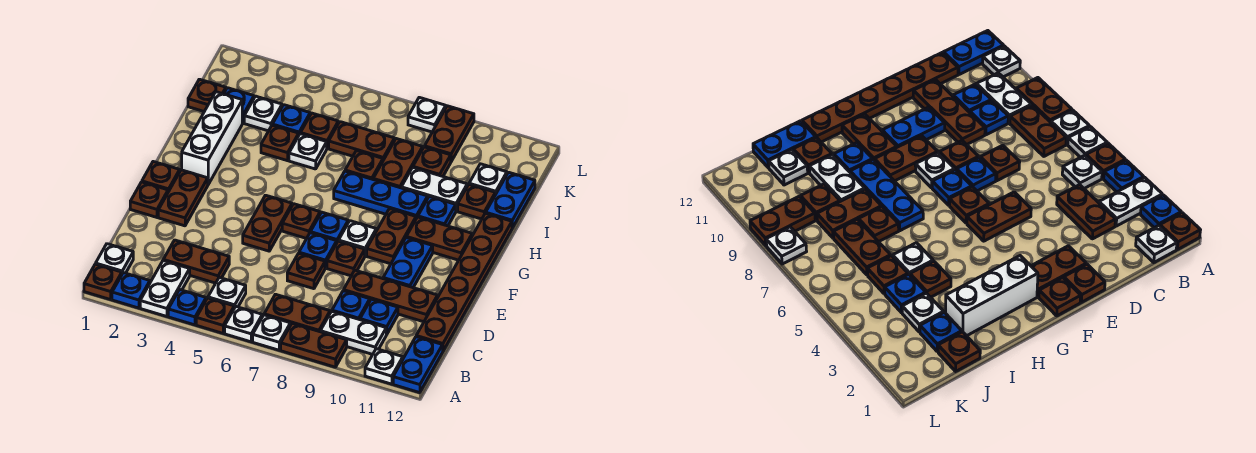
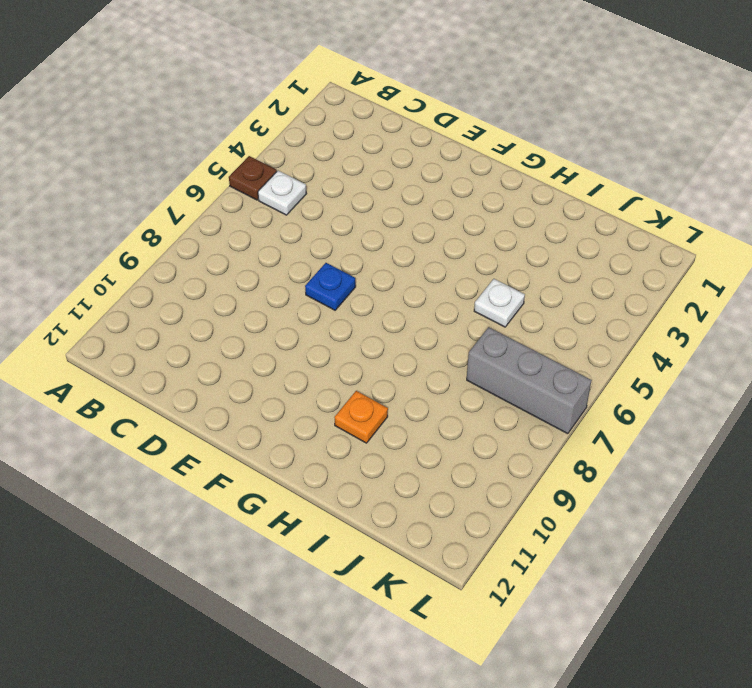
orange plate H10 level 1 -> blue plate H10 level 1
grey brick J7:L7 level 1 -> brown plate J6:J7 level 1
none -> brown plate A1 level 1
none -> blue plate A2 level 1
none -> white plate A3:B3 level 1
none -> blue plate A4 level 1

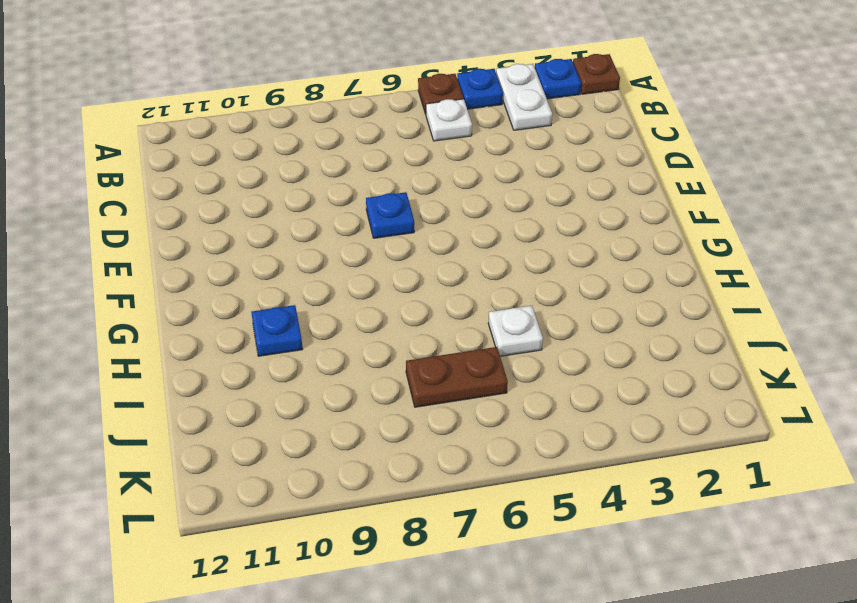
none -> white plate A6 level 1
none -> white plate A7 level 1
none -> brown plate A8:A9 level 1
none -> white plate A11 level 1

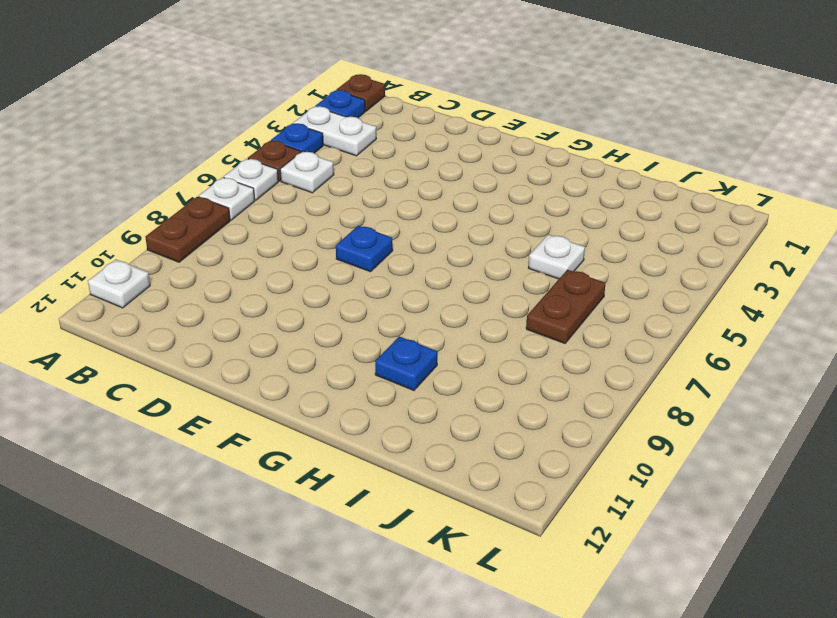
none -> blue plate A12:B12 level 1
none -> white plate B1 level 1
none -> brown plate B7:B8 level 1
none -> white plate B9:B10 level 1

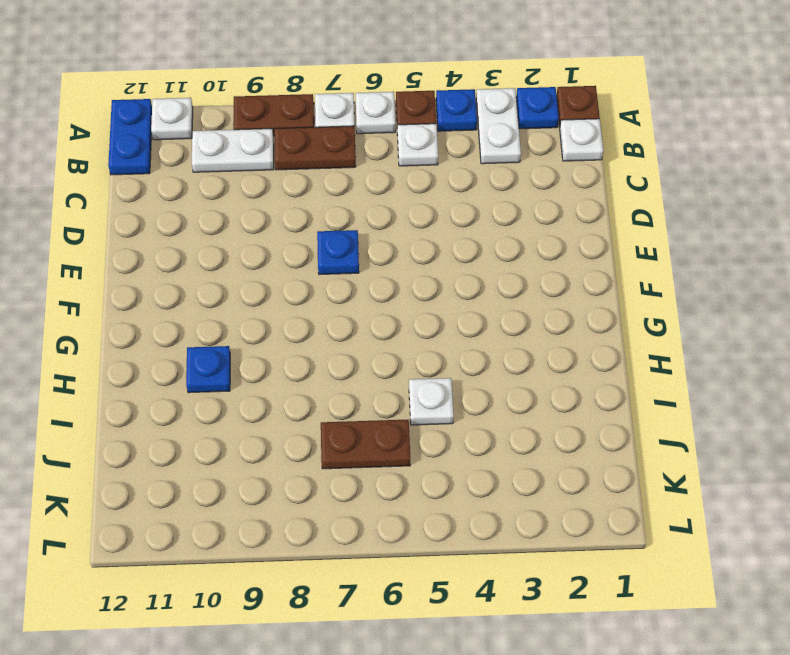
none -> brown plate C3:C4 level 1
none -> blue plate C9 level 1
none -> blue plate C10 level 1
none -> brown plate C12:H12 level 1

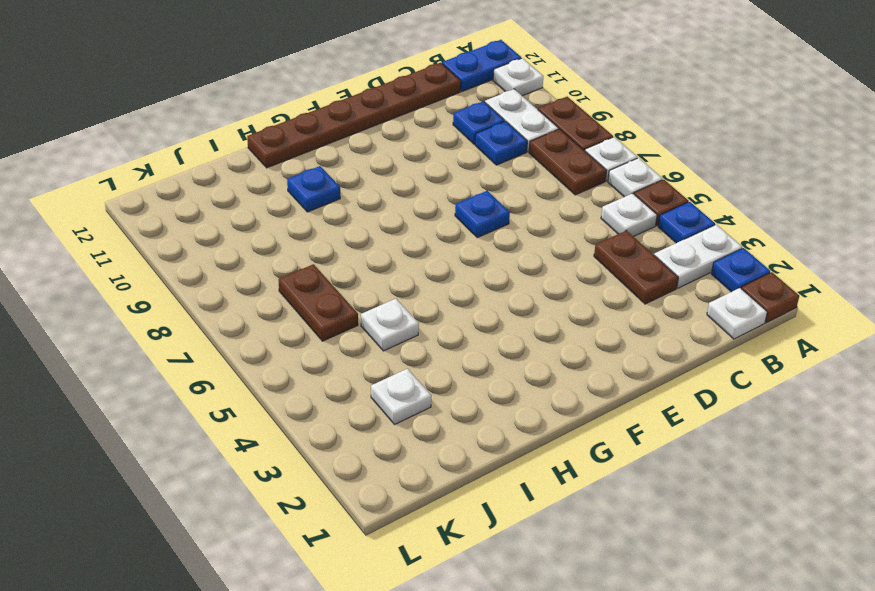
none -> brown plate D7 level 1
none -> brown plate D9:D11 level 1
none -> brown plate E1 level 1
none -> brown plate E2:F2 level 1

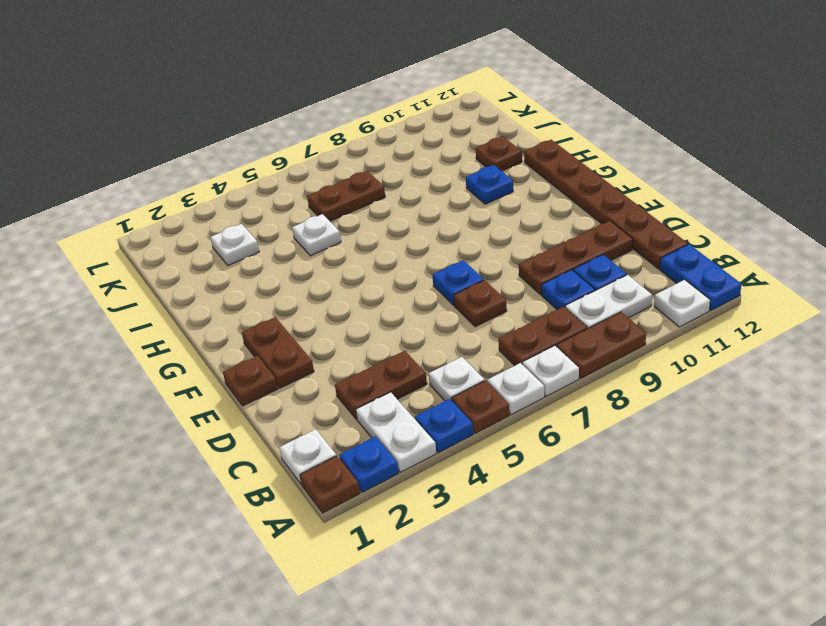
none -> brown plate E5:F5 level 1
none -> brown plate E8 level 1
none -> blue plate E10:F10 level 1
none -> brown plate F1 level 1

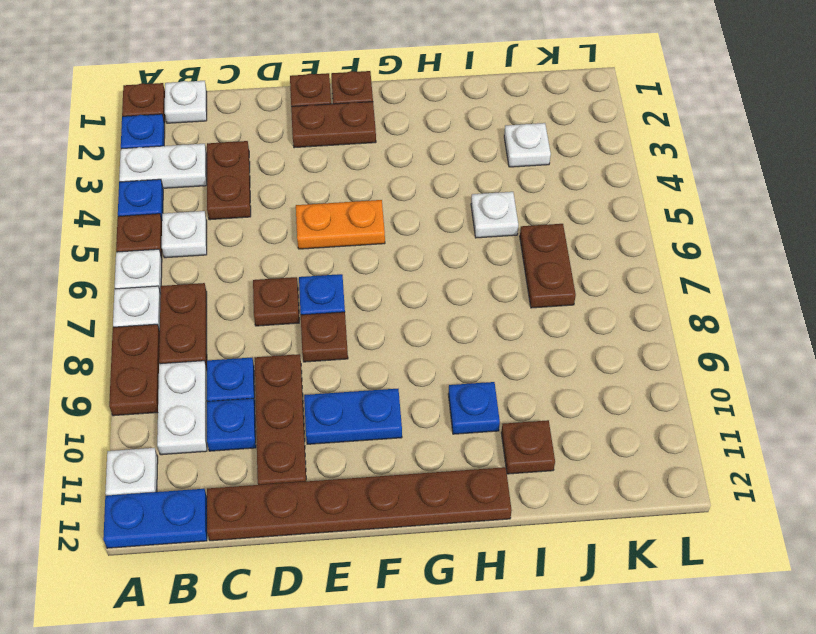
orange plate E5:F5 level 1 -> brown plate E5:F5 level 1
none -> brown plate F6 level 1
none -> blue plate F7 level 1
none -> white plate F8 level 1
none -> brown plate F9:G9 level 1

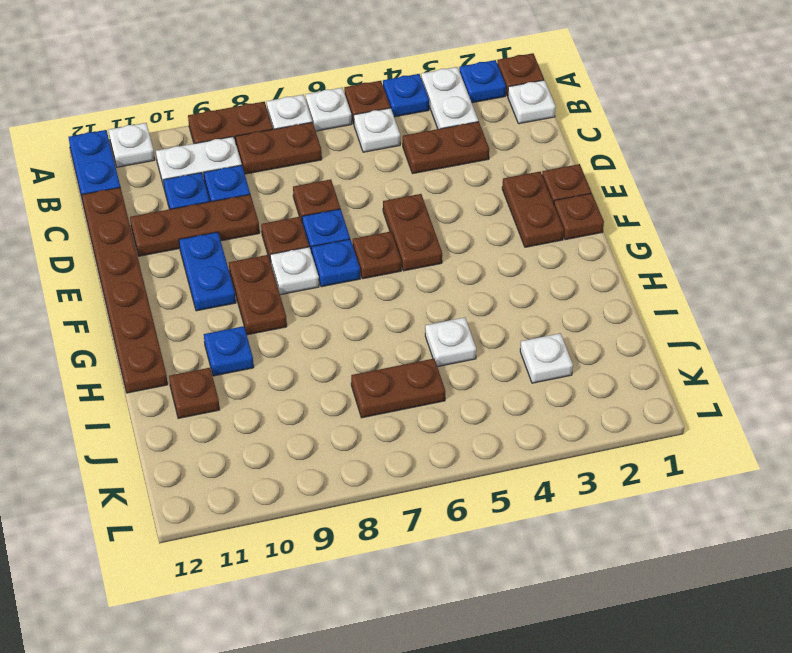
none -> white brick G2:I2 level 1
none -> brown plate G10:G11 level 1
none -> blue plate H7:H9 level 1
none -> brown plate I4 level 1

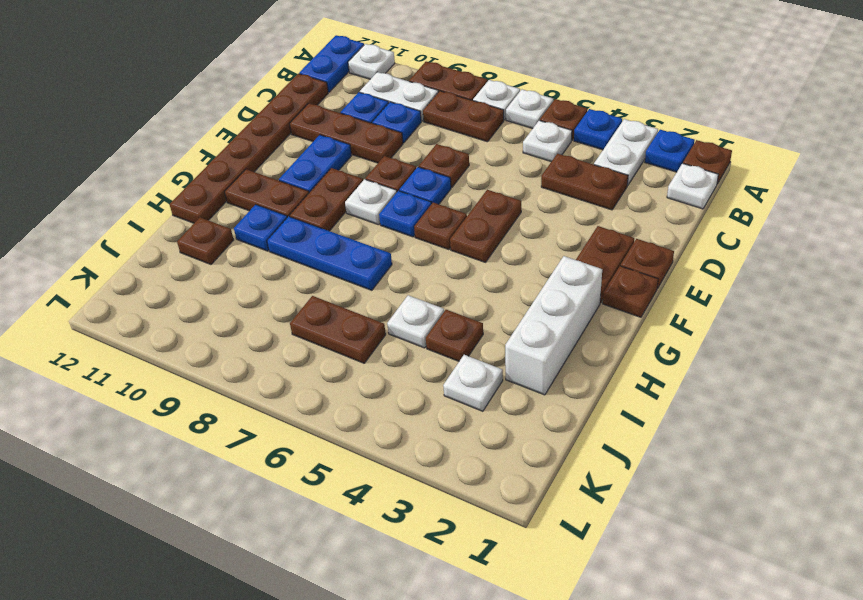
none -> brown plate I7 level 1
none -> brown plate I8:J8 level 1
none -> white plate I9:I10 level 1
none -> blue plate I12:J12 level 1

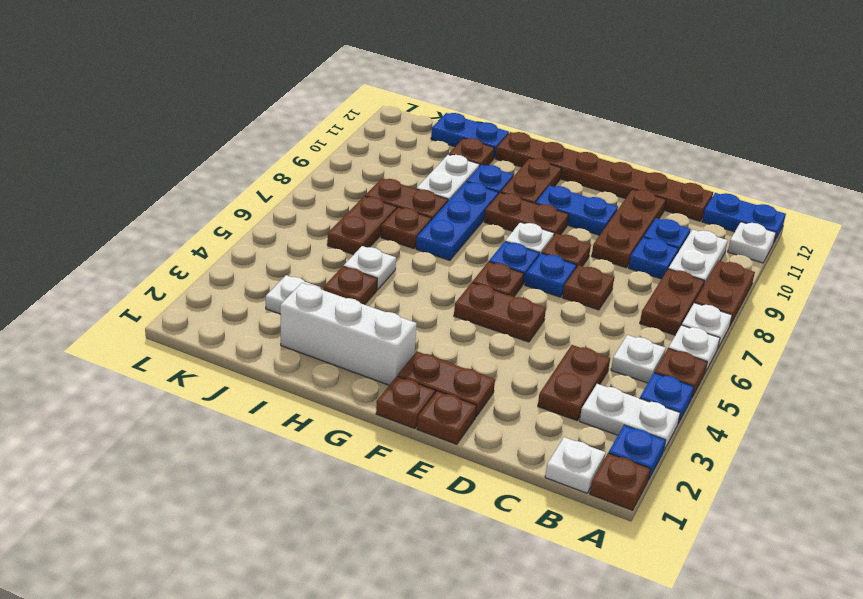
none -> brown plate J1 level 1
none -> blue plate J2 level 1
none -> blue plate J4 level 1
none -> brown plate J5 level 1

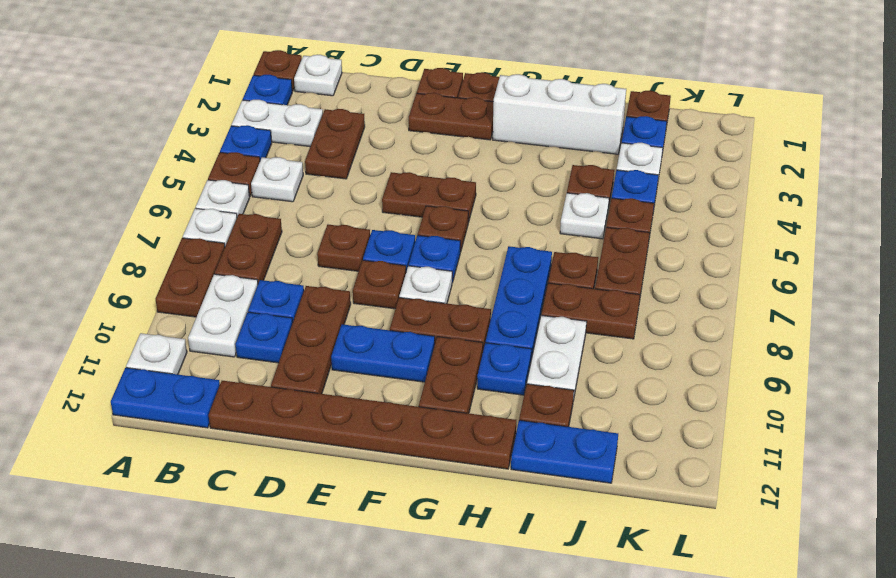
none -> brown plate J9 level 1
none -> white plate J11 level 1
none -> brown plate K9:L9 level 1
none -> white plate L8 level 1

